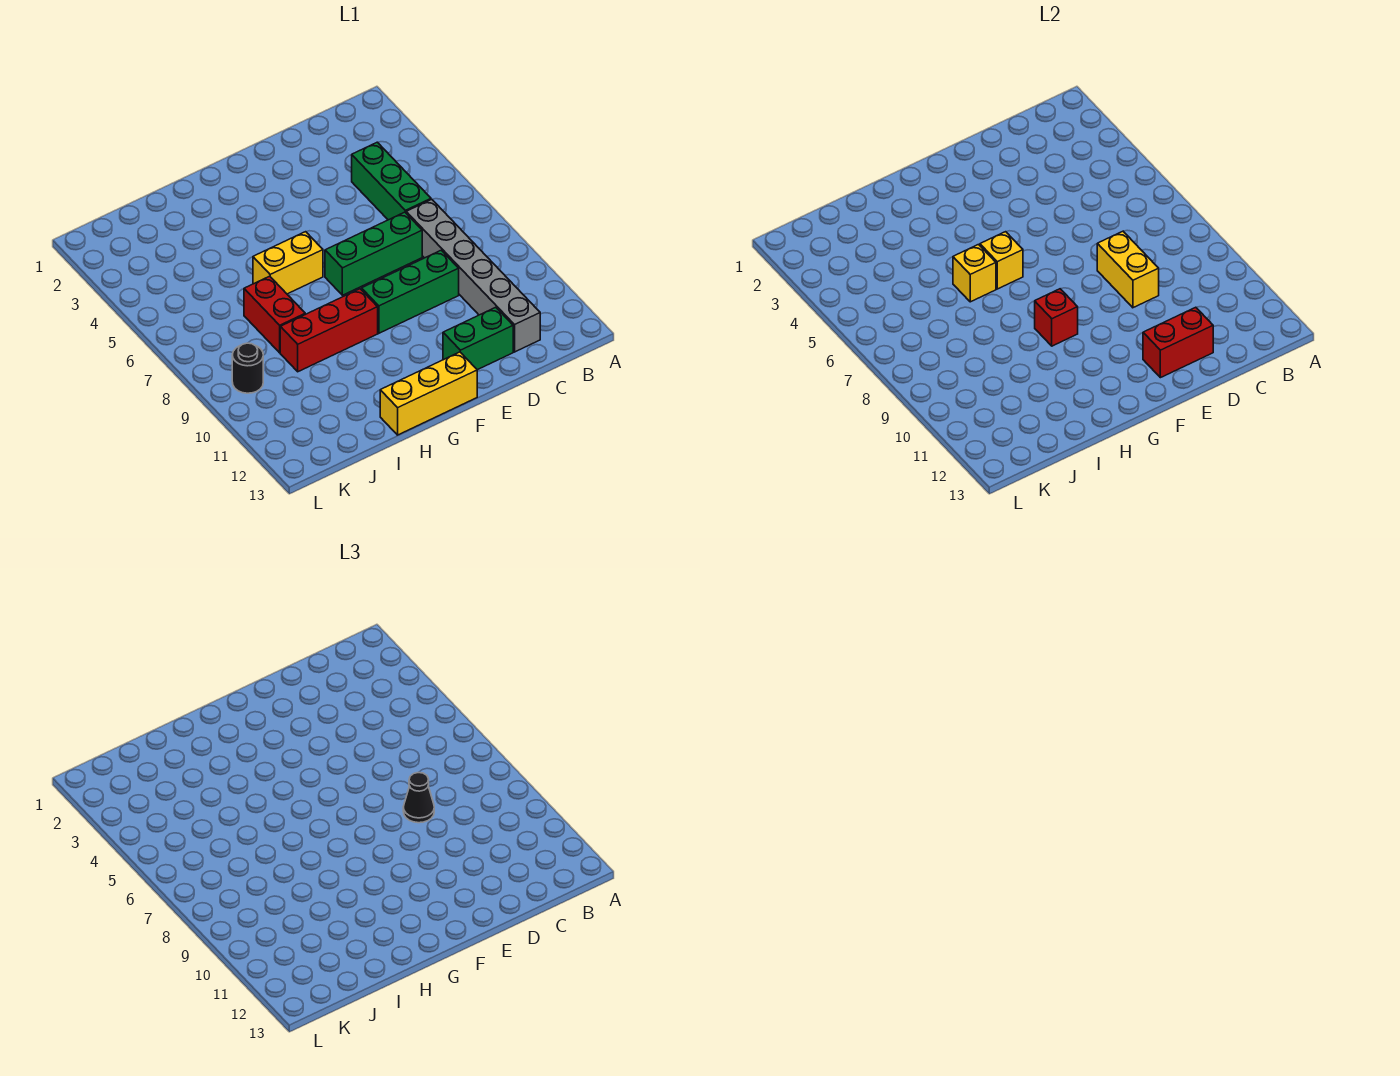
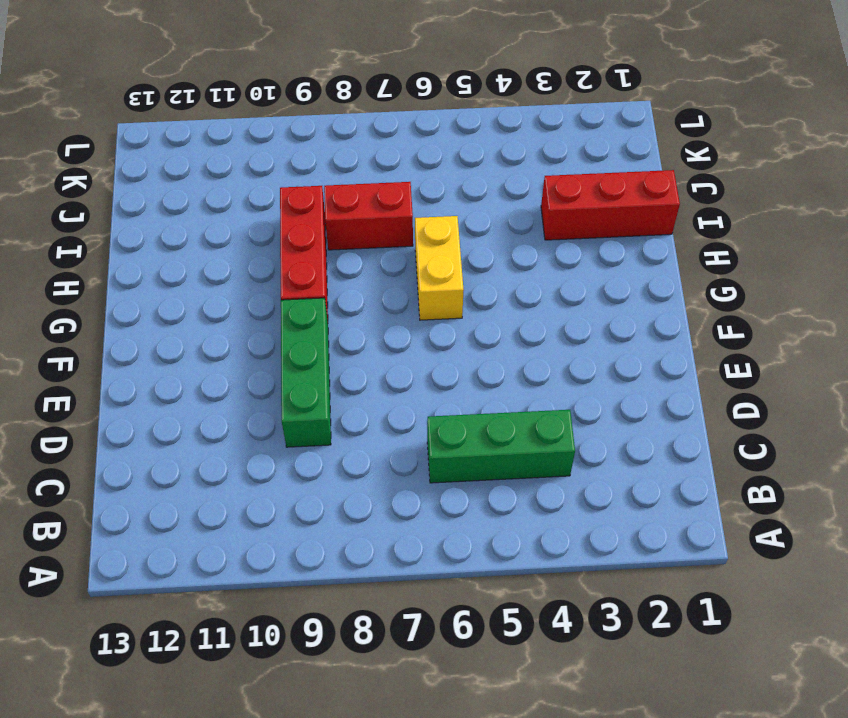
red brick I1:I3 level 1 -> none
none -> grey brick C7:C12 level 1
none -> green brick D7:F7 level 1
none -> green brick D12:E12 level 1

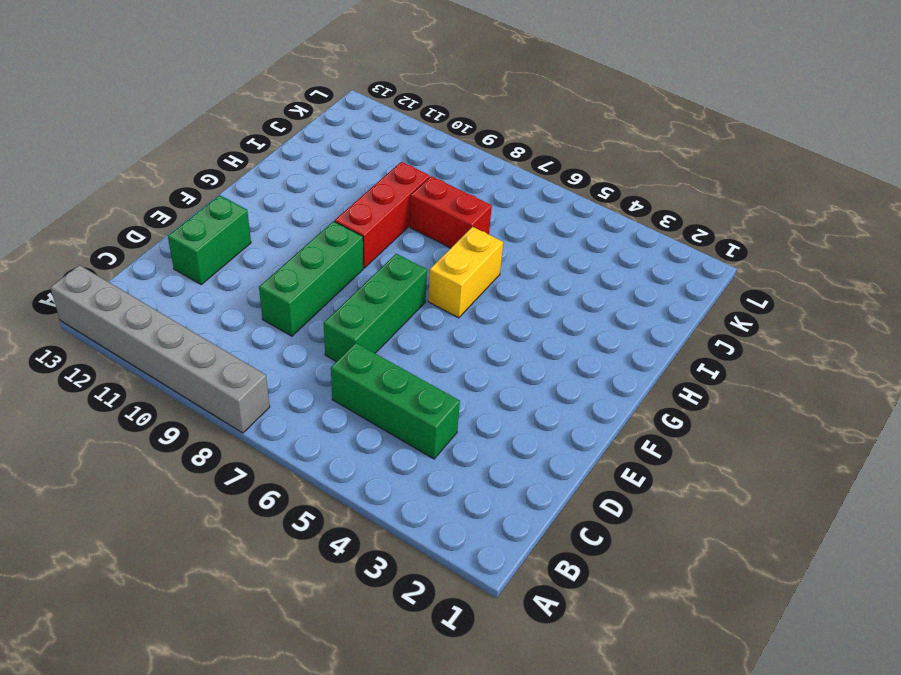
grey brick A8:A13 level 1 -> grey brick C7:C12 level 1
none -> yellow brick F13:H13 level 1
none -> black round brick K9 level 1
none -> yellow brick D8:D9 level 2

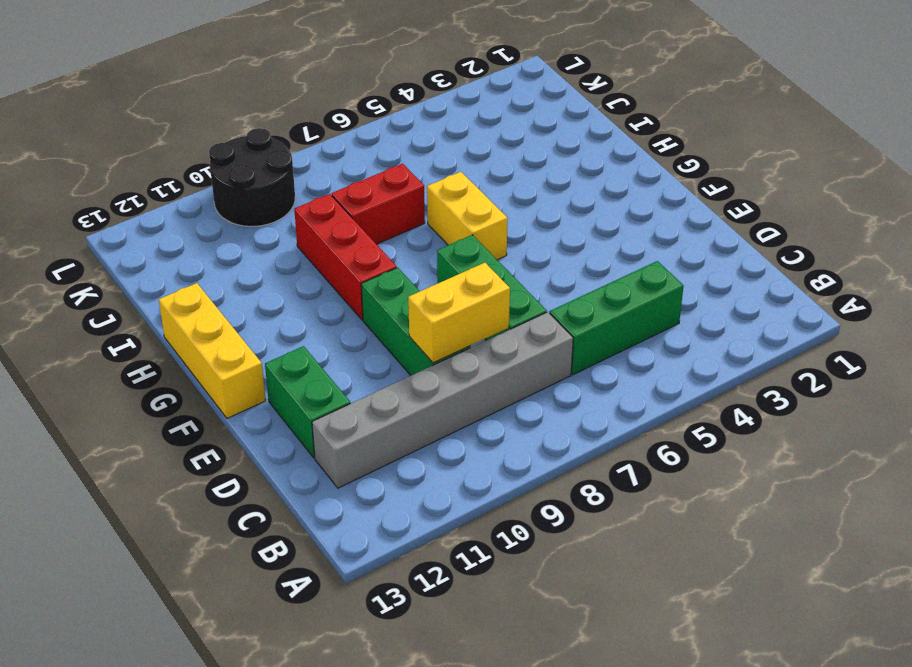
black round brick K9:L10 level 1 -> black round brick K9 level 1
none -> red brick D12:E12 level 2
none -> yellow brick G6 level 2
none -> red brick G9 level 2

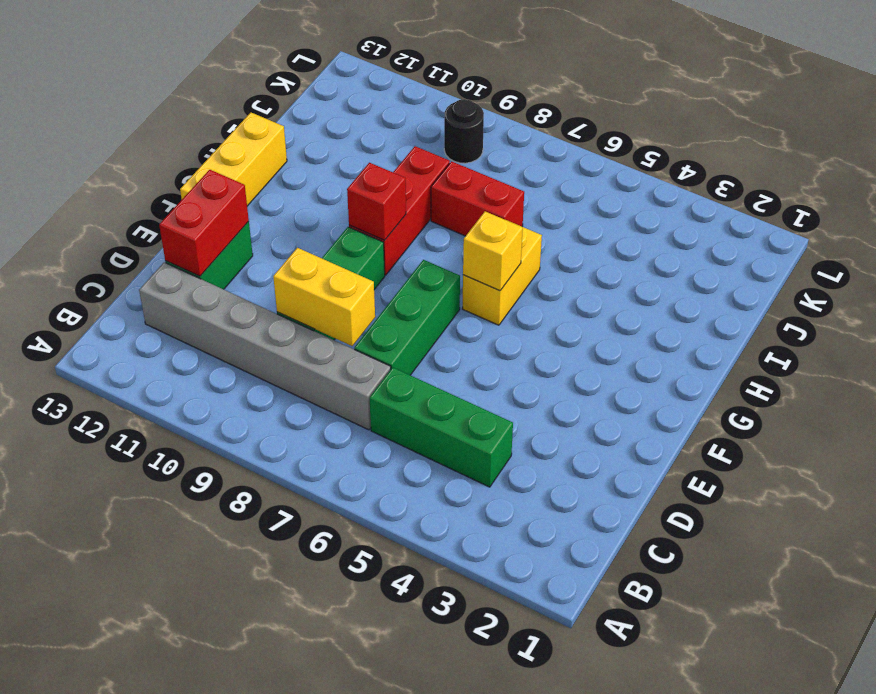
none -> yellow brick H6 level 2
none -> black cone D8 level 3

